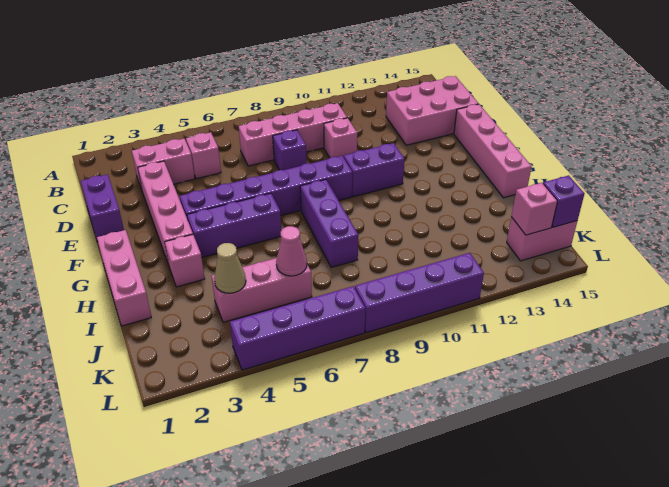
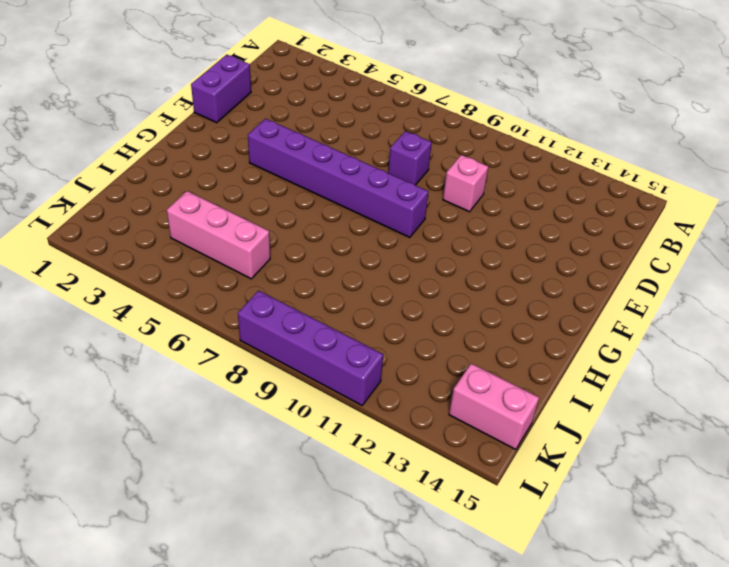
none -> pink brick C3:C4 level 1
none -> pink brick C5 level 1
none -> pink brick C7:C10 level 1

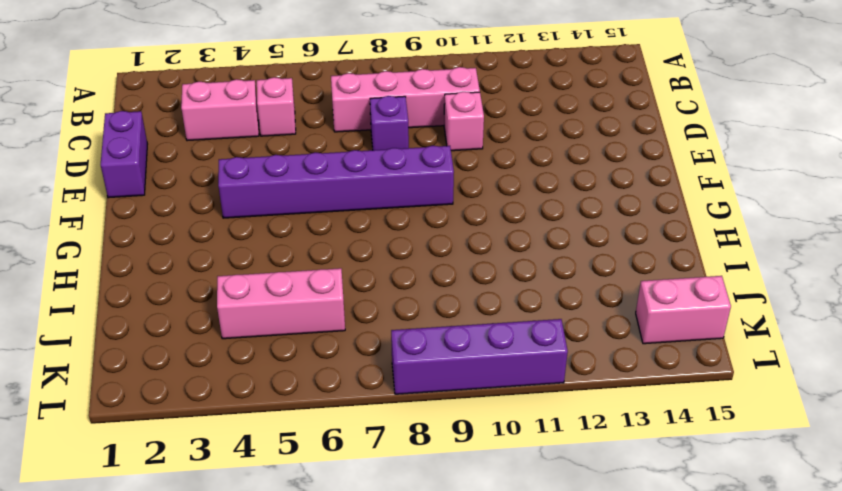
none -> pink brick C13:D15 level 1
none -> pink brick D3:G3 level 1
none -> pink brick E15:H15 level 1

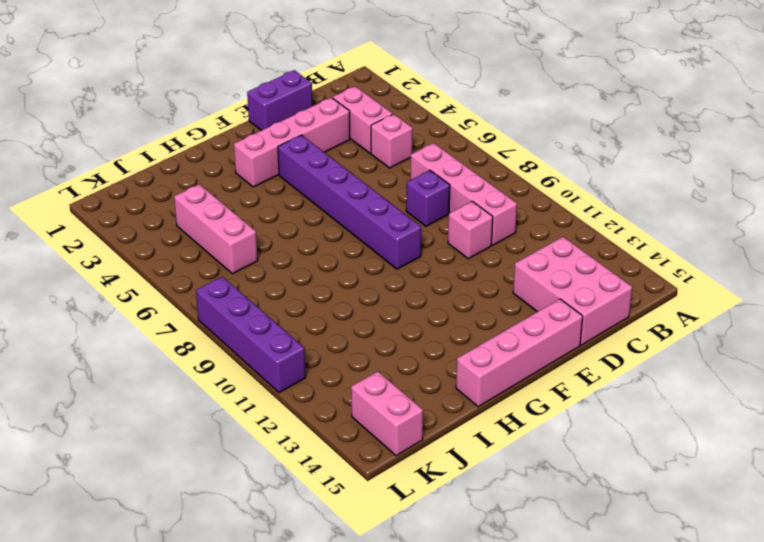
none -> purple brick F10:F11 level 1
none -> pink brick G1:I1 level 1
none -> purple brick G4:G6 level 1

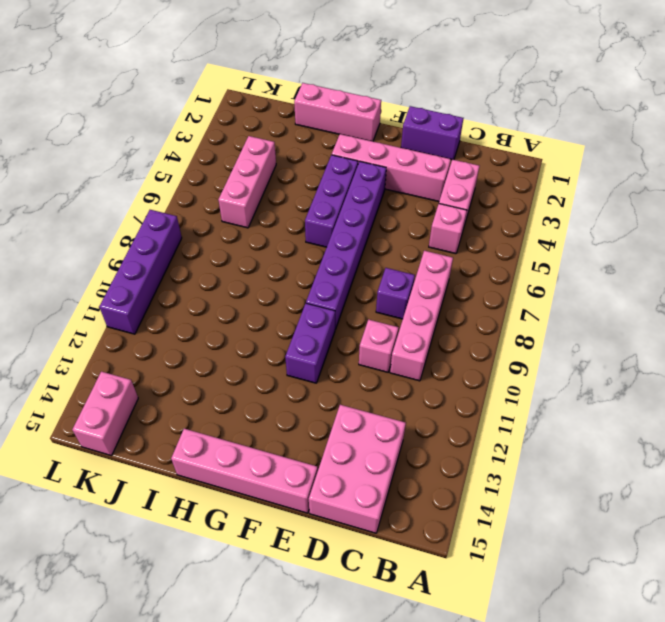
none -> purple brick G8:I8 level 1
none -> pink brick H3 level 1
none -> purple brick L4:L7 level 1

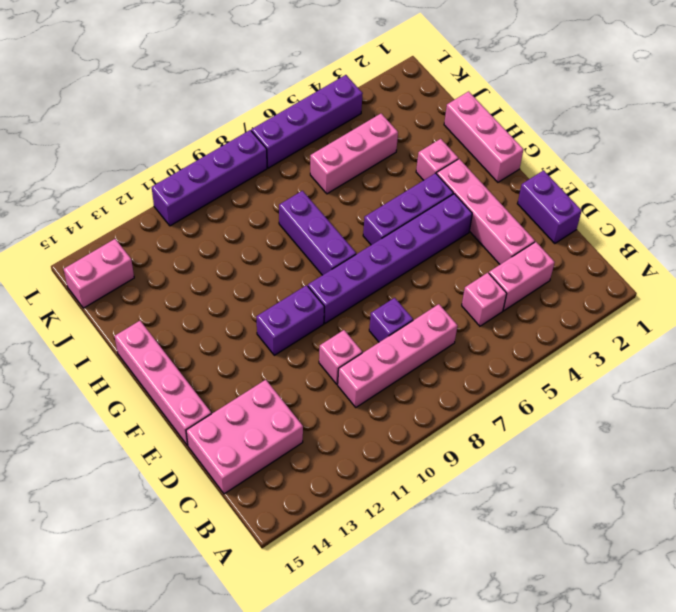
none -> tan cone J4 level 2
none -> pink cone J6 level 2
none -> pink brick K14 level 2

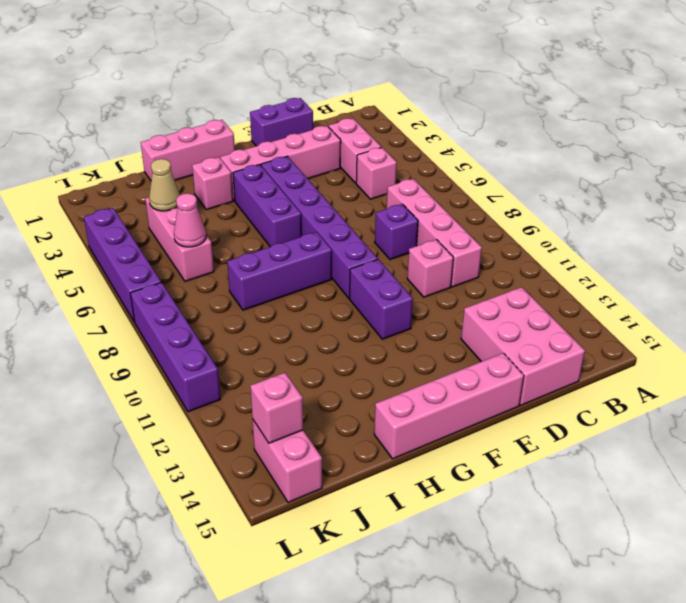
none -> purple brick K15 level 2

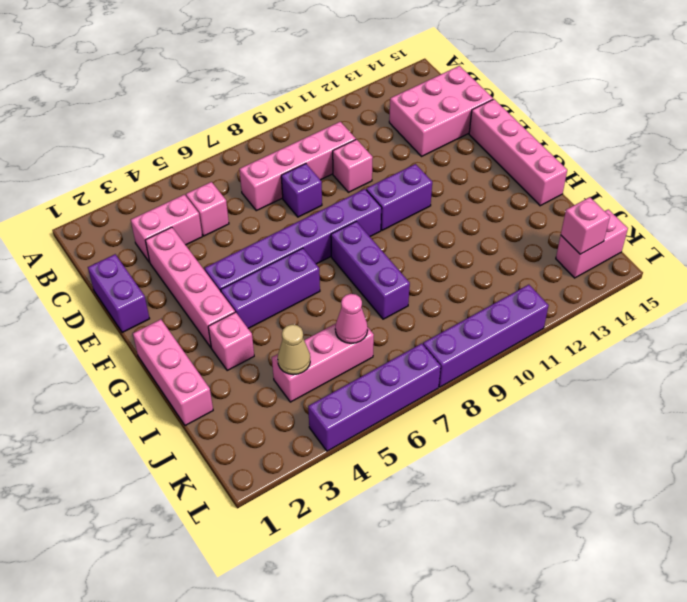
none -> purple brick K15 level 2

